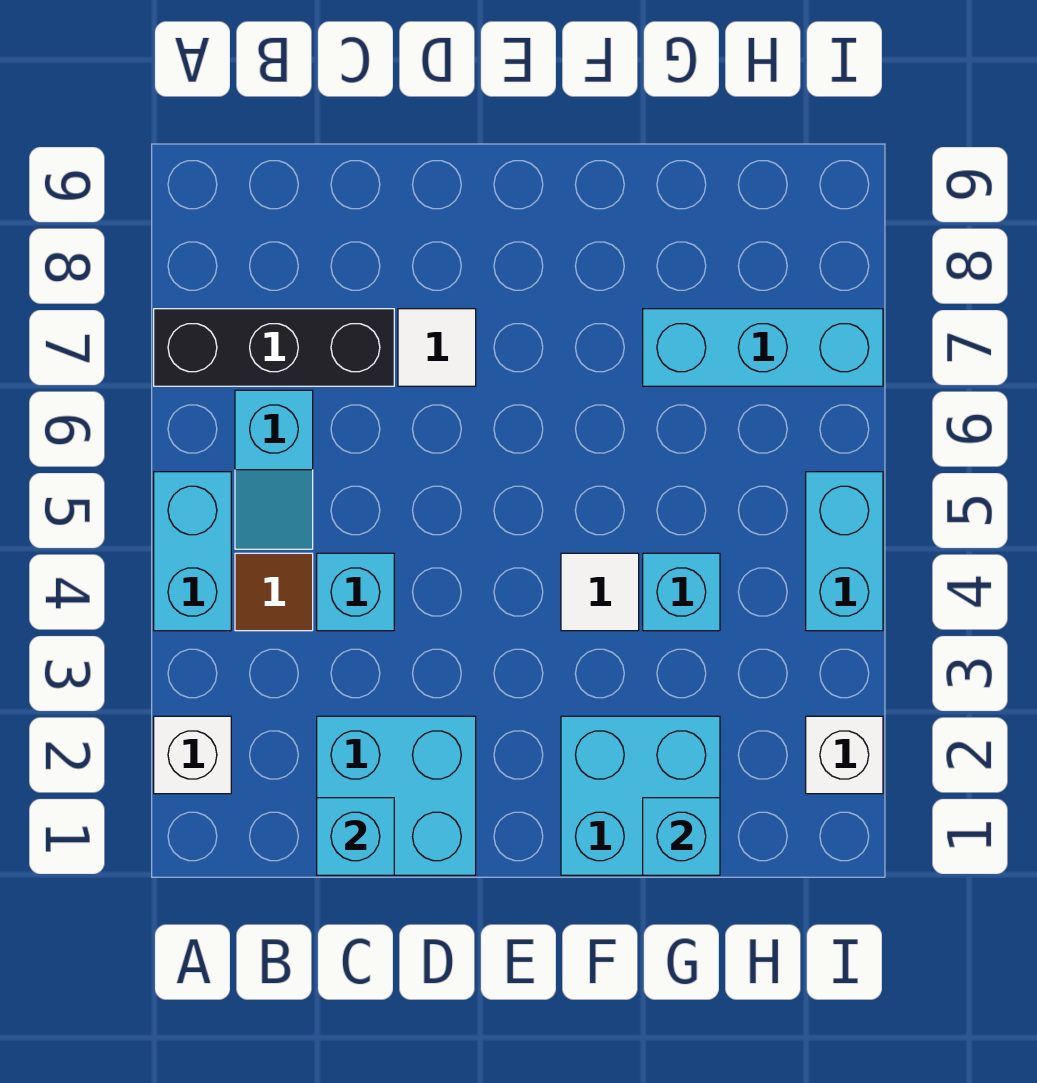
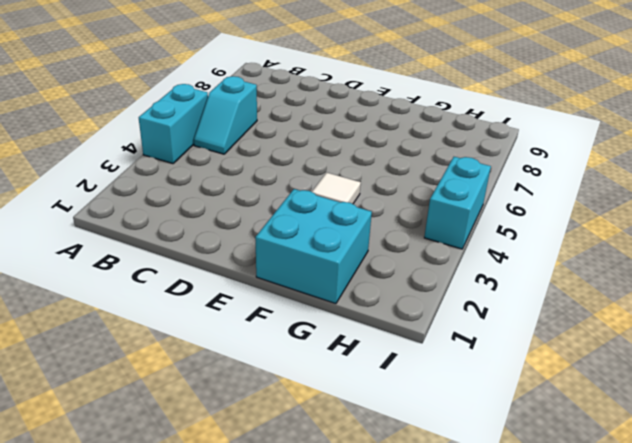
none -> white brick A2 level 1
none -> black brick A7:C7 level 1
none -> brown tile B4 level 1

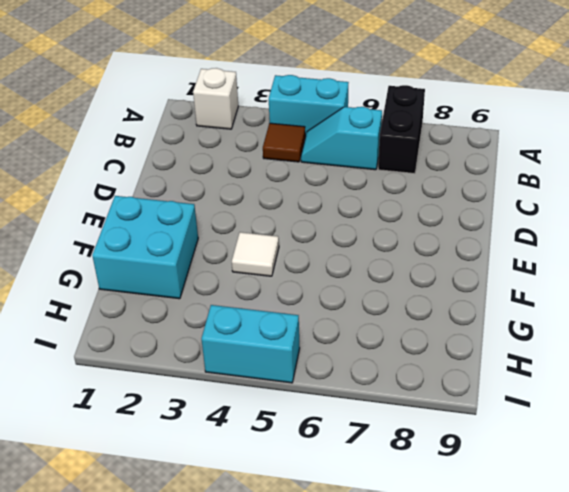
black brick A7:B7 level 1 -> black brick A7:C7 level 1
none -> cyan brick C1:D2 level 1
none -> cyan brick C4 level 1
none -> white tile D7 level 1

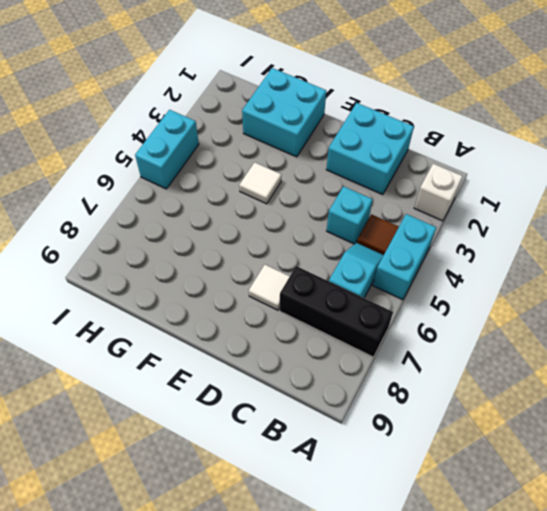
none -> cyan brick G4 level 1
none -> cyan brick G7:I7 level 1
none -> white brick I2 level 1

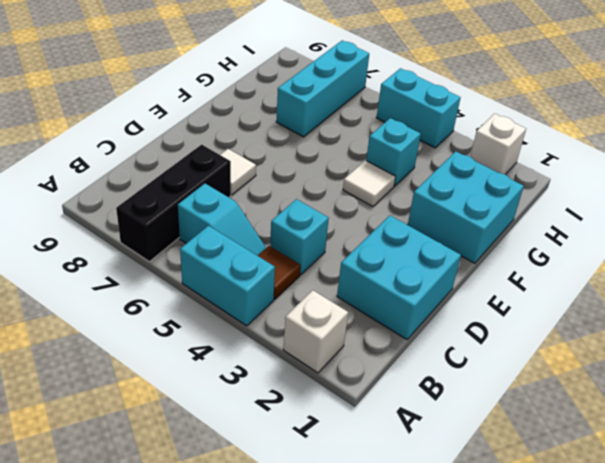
none -> cyan brick C1 level 2
none -> cyan brick G1 level 2

